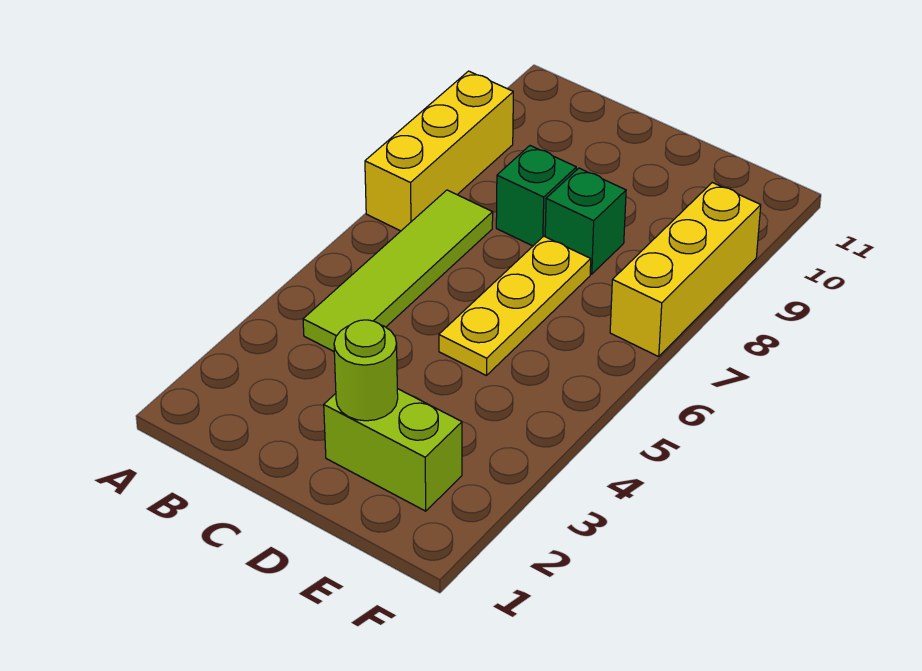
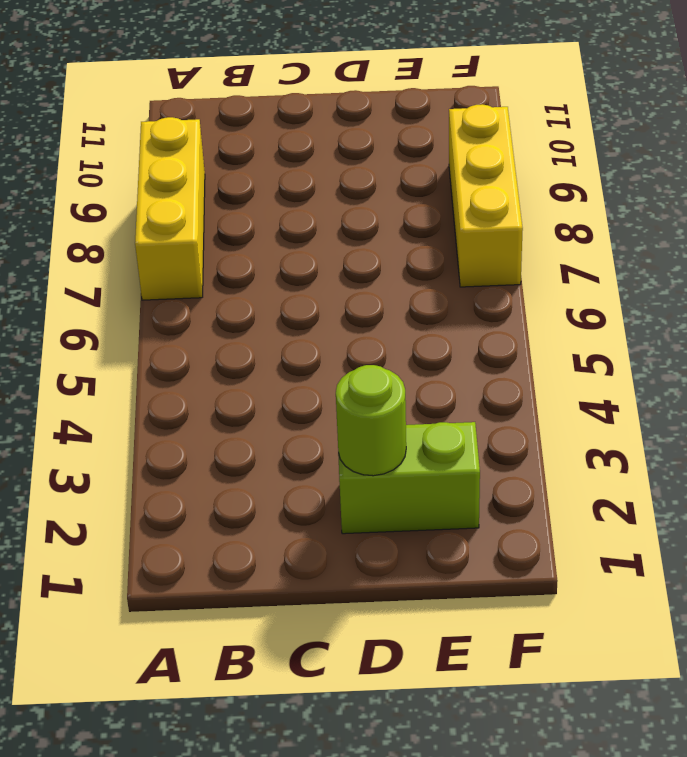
none -> lime tile B4:B7 level 1
none -> green brick C8 level 1

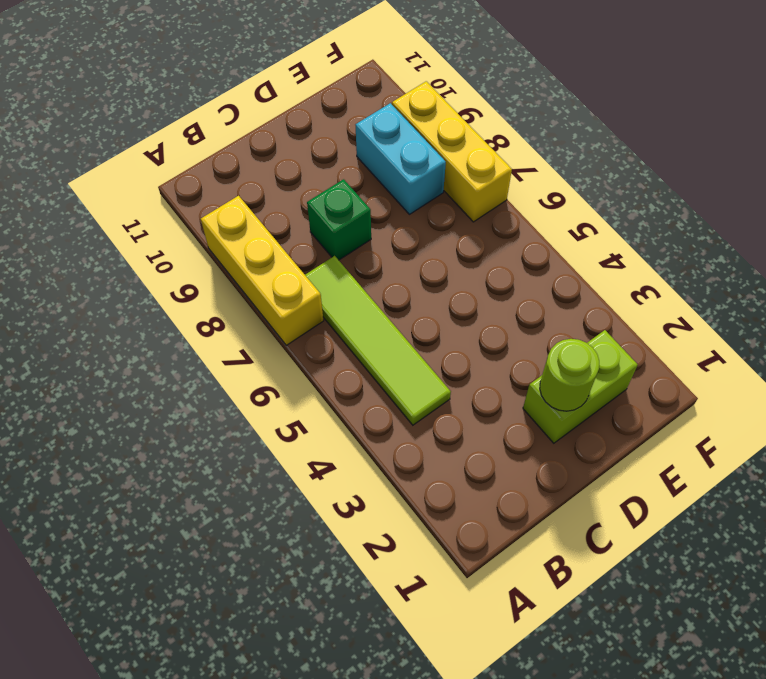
cyan brick E8:E9 level 1 -> none
none -> yellow plate D5:D7 level 1
none -> green brick D8 level 1

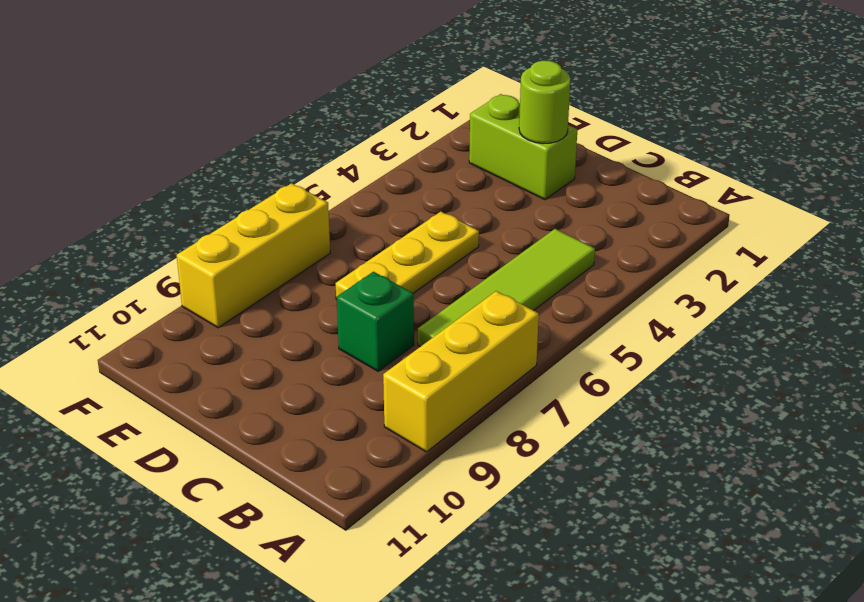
none -> green brick D8 level 1

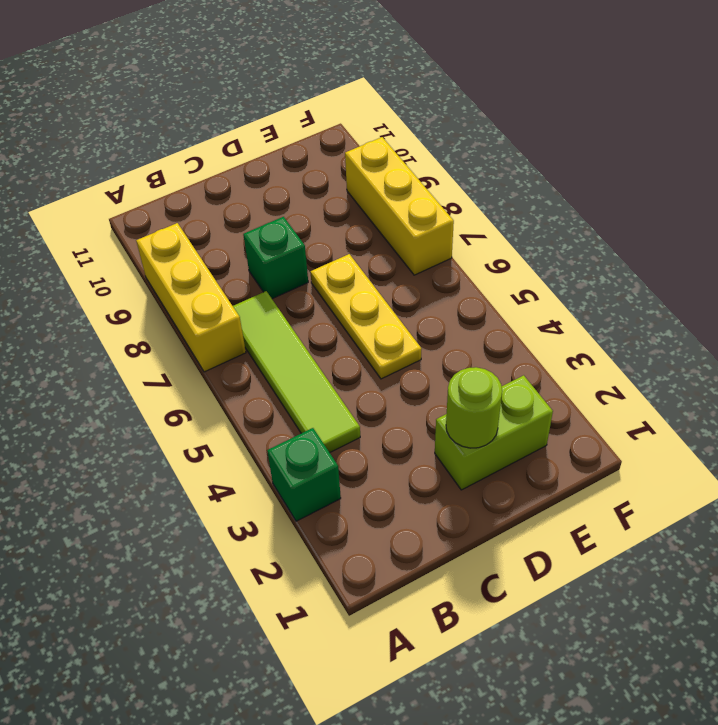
green brick A3 level 1 -> green brick D8 level 1

